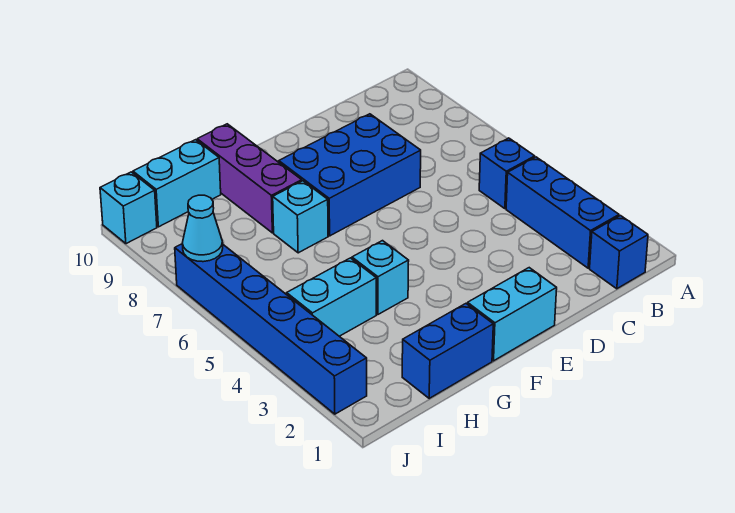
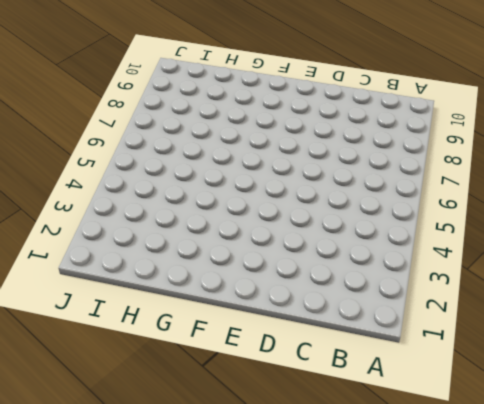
none -> blue brick B1 level 1
none -> blue brick B2:B4 level 1
none -> blue brick B5 level 1

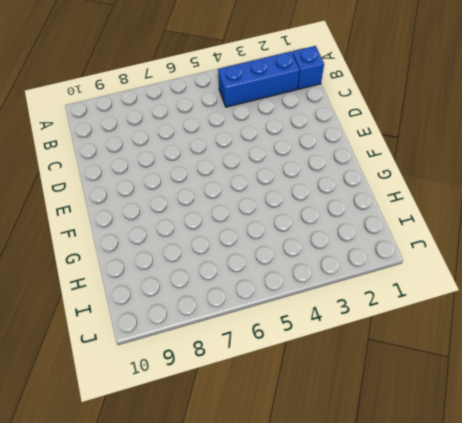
none -> blue brick B5 level 1
none -> blue brick D7:F8 level 1
none -> cyan brick E1:F1 level 1

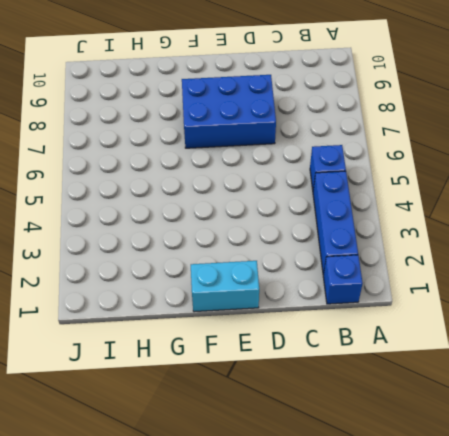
none -> blue brick G1:H1 level 1
none -> cyan brick G4 level 1
none -> cyan brick G7 level 1

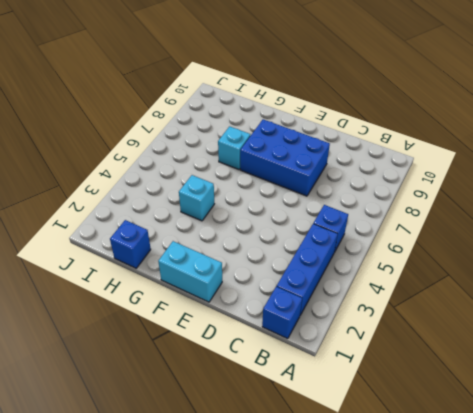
blue brick H1 level 1 -> blue brick G1:H1 level 1
none -> purple brick G8:G10 level 1
none -> cyan brick H4:I4 level 1
none -> cyan brick H10:I10 level 1

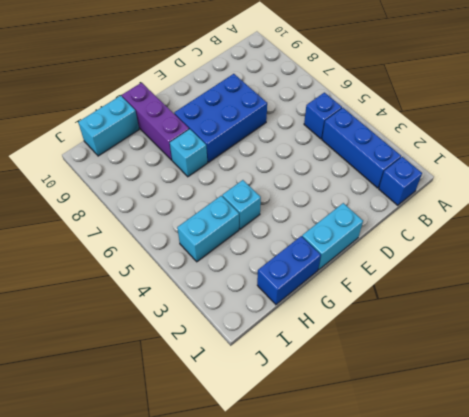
none -> blue brick J2:J7 level 1
none -> cyan brick J10 level 1
none -> cyan cone J7 level 2

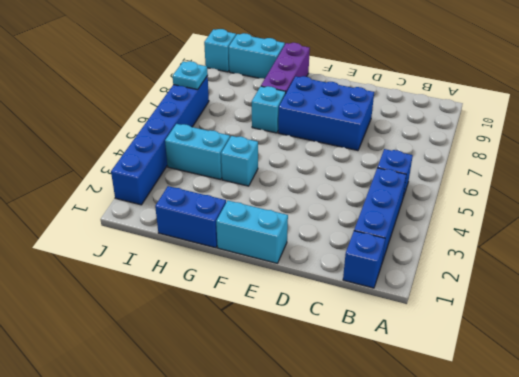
cyan plate J7 level 2 -> cyan cone J7 level 2

